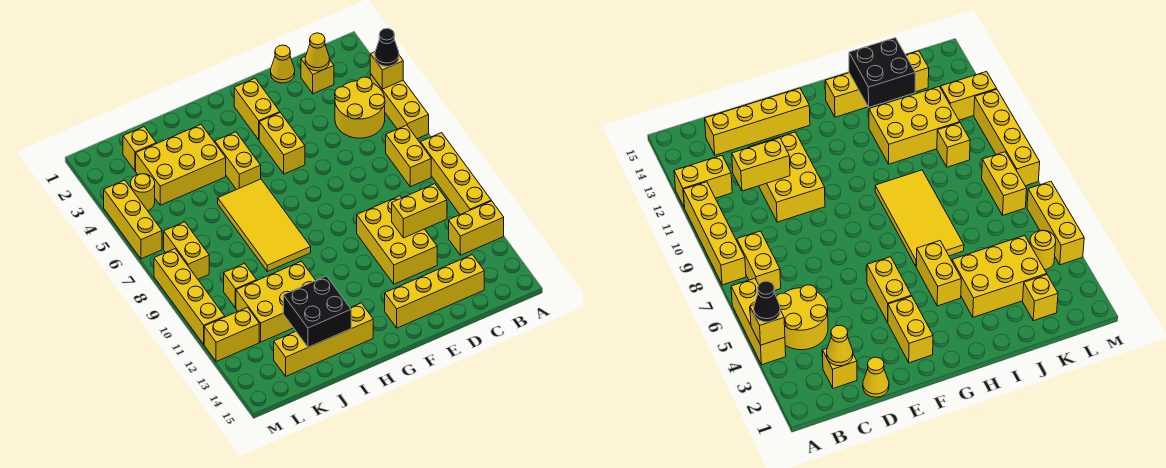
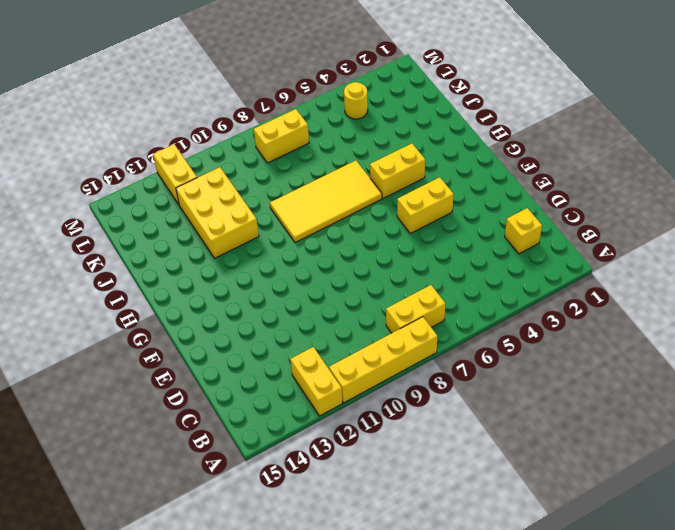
none -> yellow brick A4:A6 level 1
none -> yellow round brick B4:C5 level 1
none -> yellow brick C14:F14 level 1

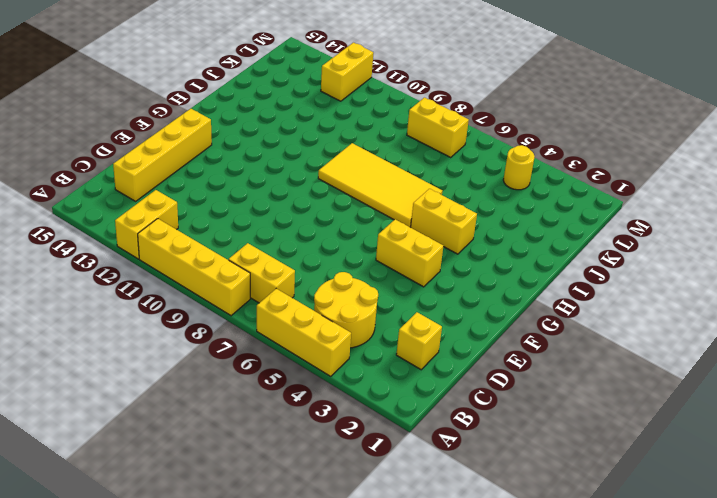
none -> yellow cone D1 level 1
none -> yellow brick D10:E12 level 1
none -> yellow brick F2:F3 level 1

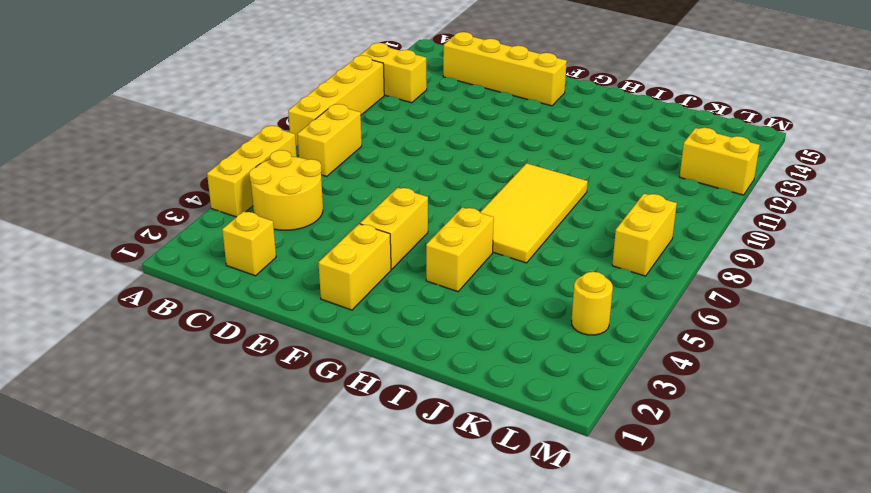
none -> yellow cone D1 level 1
none -> yellow brick D10:E12 level 1
none -> yellow brick H14:K14 level 1

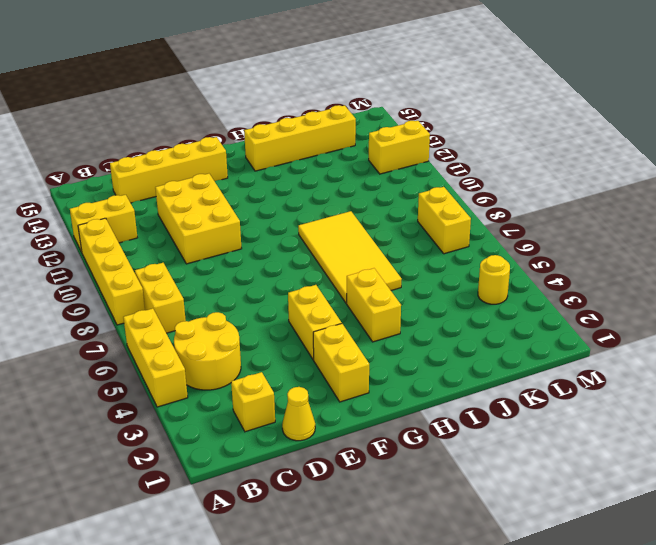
none -> yellow brick I3:K4 level 1
none -> yellow brick I11:K12 level 1
none -> yellow brick K2 level 1

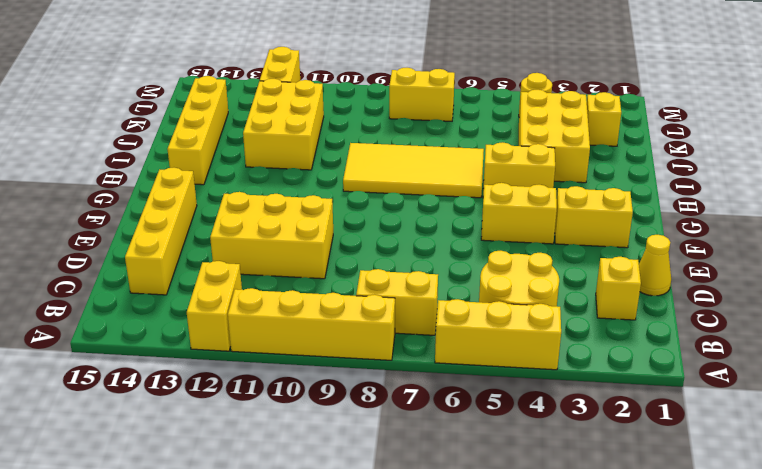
none -> yellow brick K10 level 1
none -> yellow brick M4:M6 level 1
none -> yellow brick M8:M11 level 1

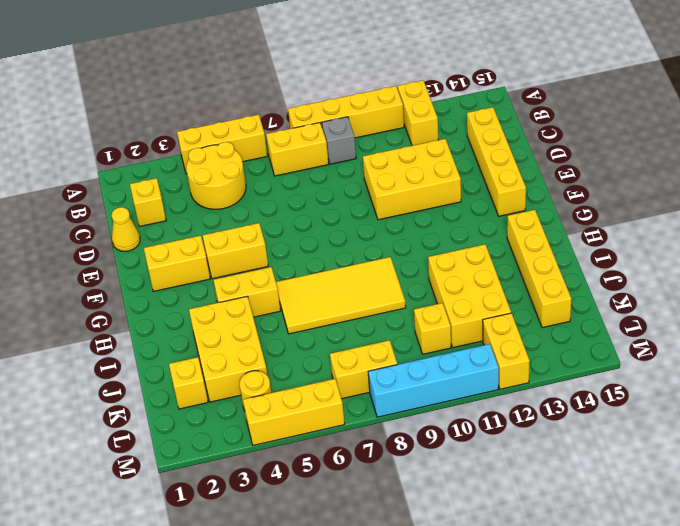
grey brick B9 level 1 -> none
cyan brick M8:M11 level 1 -> yellow brick M8:M11 level 1
none -> yellow brick A4 level 2
none -> yellow cone C2 level 2
none -> yellow brick C11:D11 level 2

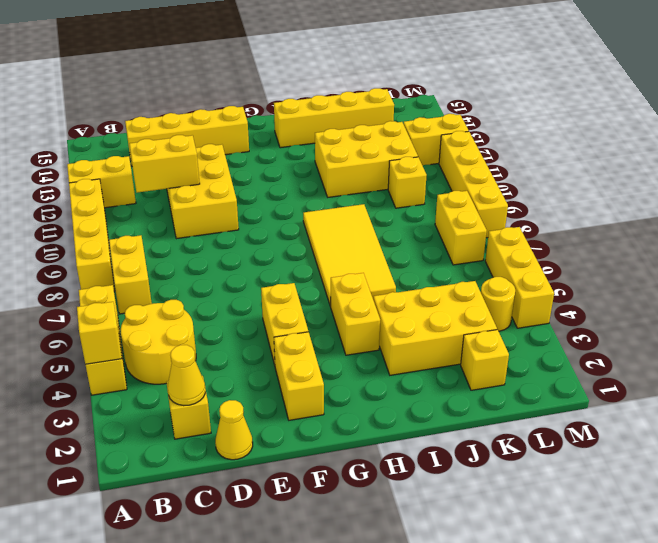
none -> black brick I13:J14 level 2
none -> black cone A4 level 3

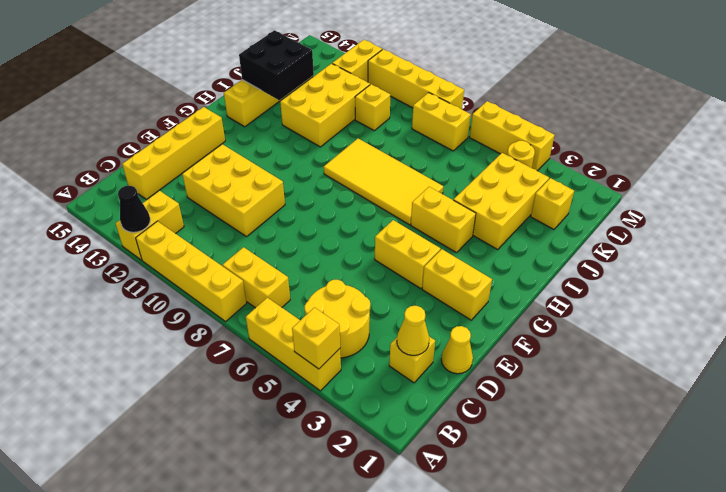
black cone A12 level 2 -> black cone A4 level 3
none -> yellow brick C11:D11 level 2

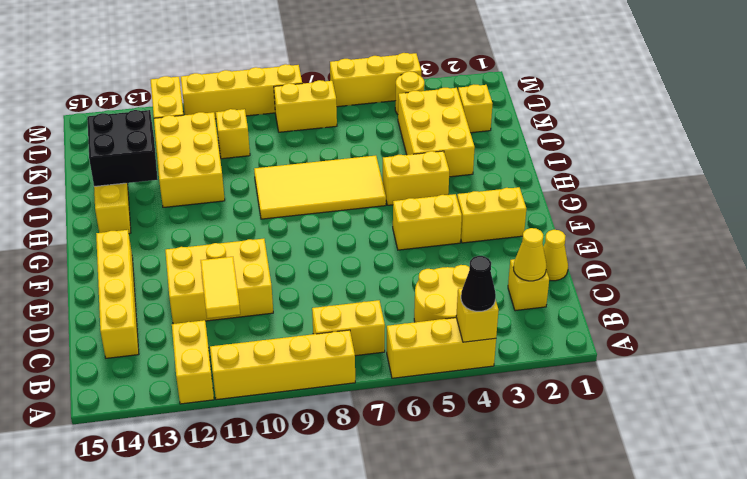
yellow tile C11:D11 level 2 -> yellow brick C11:D11 level 2

